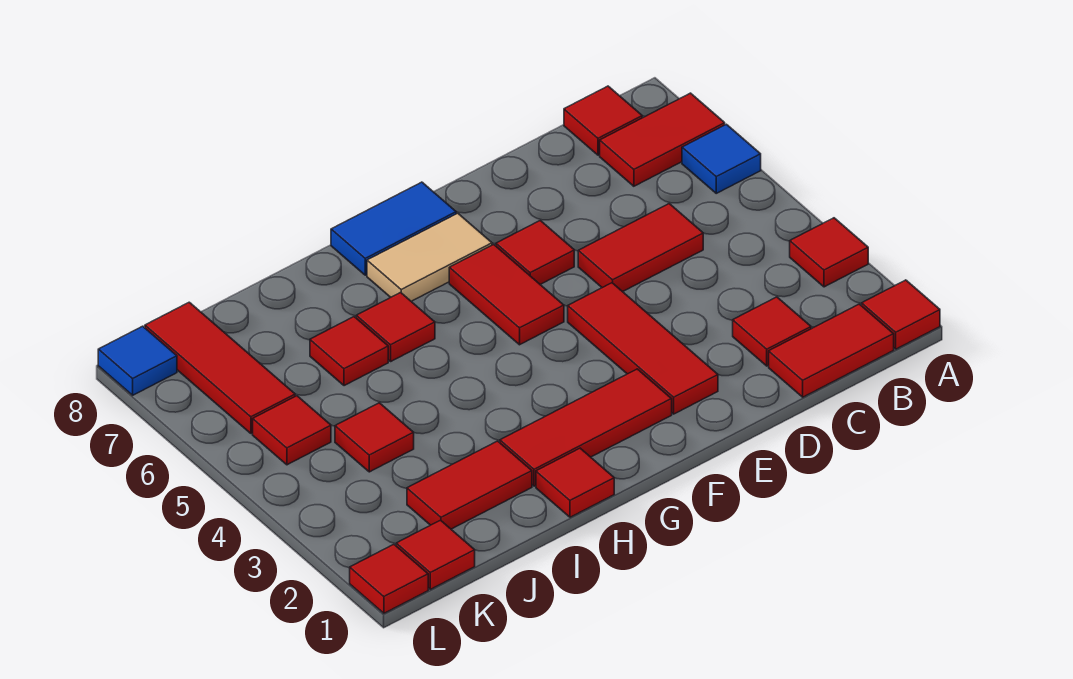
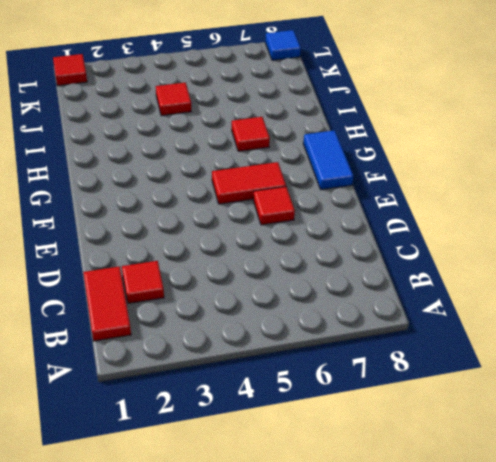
none -> red tile A1 level 1
none -> red tile A3 level 1
none -> blue tile A6 level 1

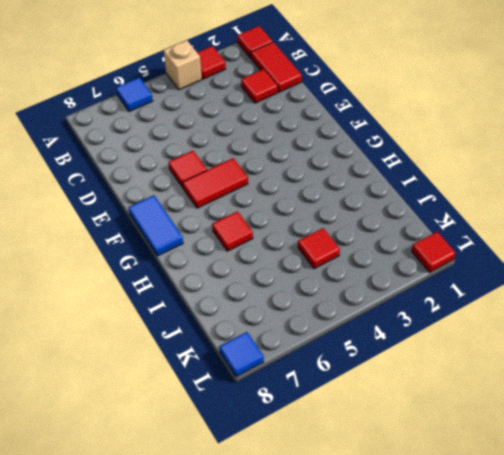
tan brick A4 level 1 -> none
none -> red tile A7:B7 level 1
none -> red tile B8 level 1
none -> red tile C5:D5 level 1

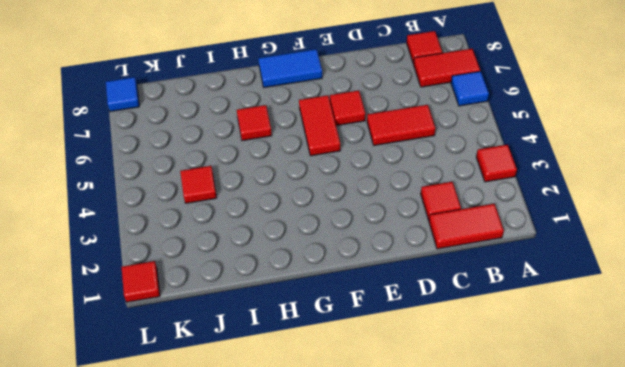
none -> red tile A1 level 1
none -> red tile E2:E4 level 1
none -> red tile F2:H2 level 1

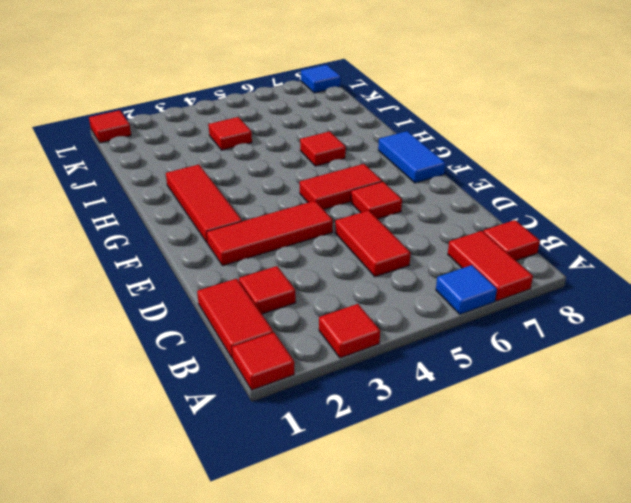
none -> tan tile F7:G7 level 1
none -> red tile H1 level 1
none -> red tile I2:J2 level 1

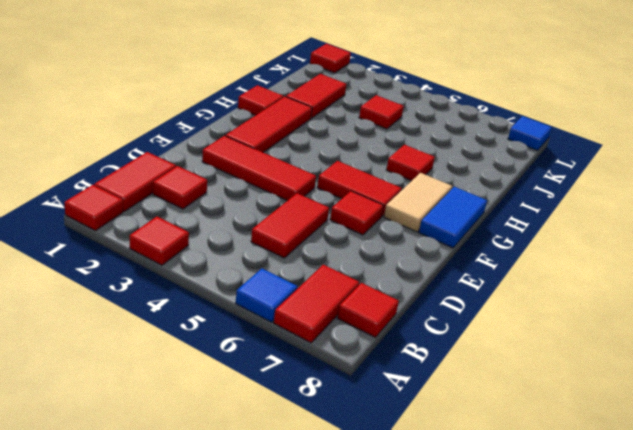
none -> red tile I6 level 1
none -> red tile K1 level 1
none -> red tile K5 level 1

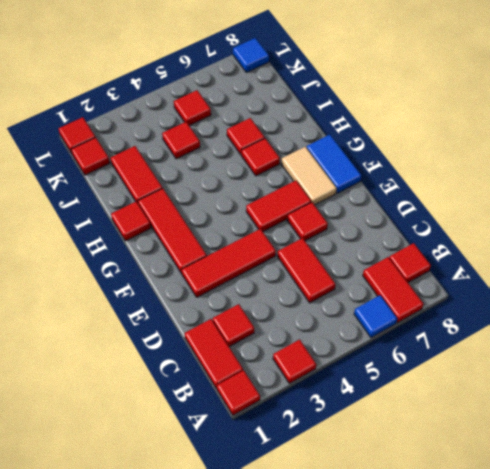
none -> red tile K6:K8 level 1

